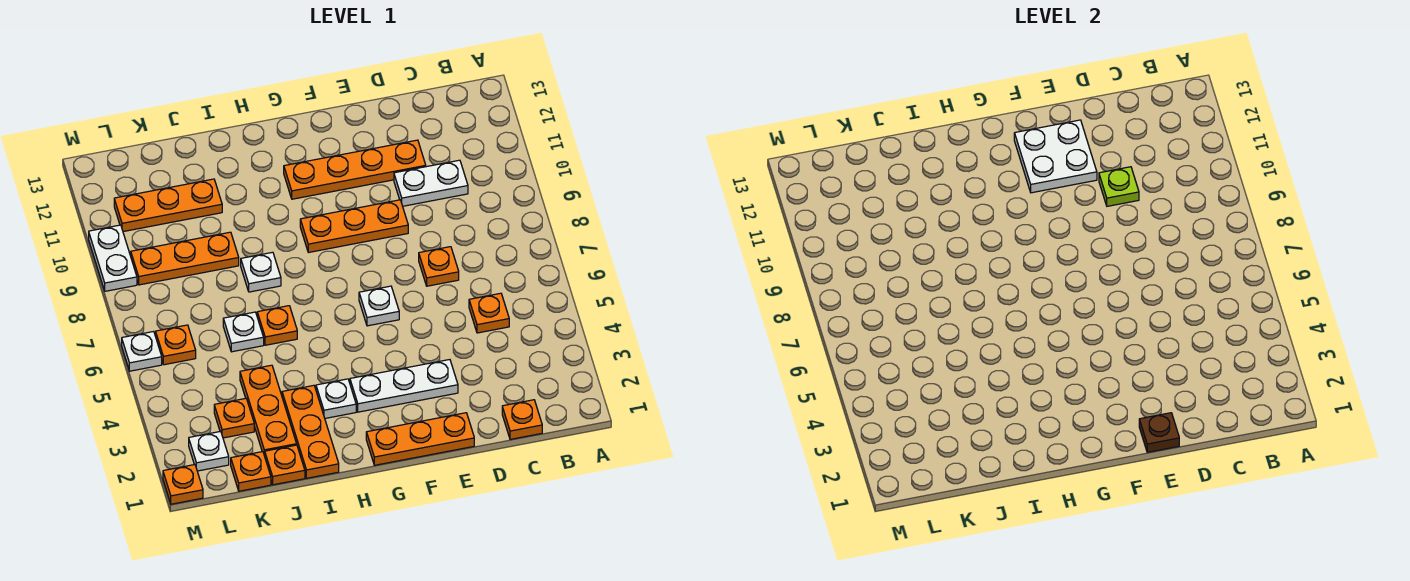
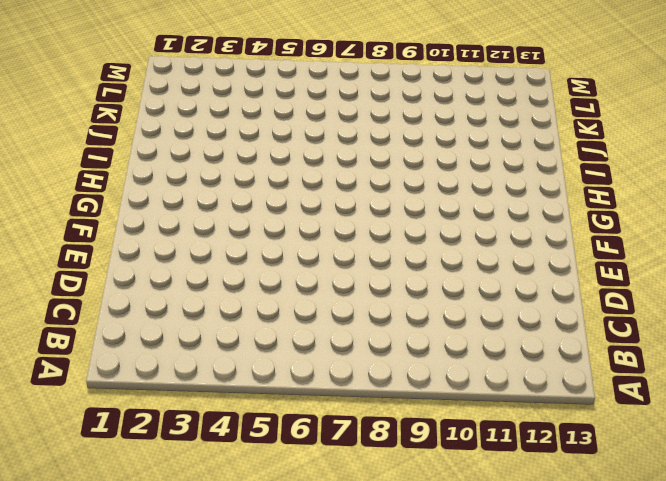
none -> orange plate C1 level 1
none -> orange plate C5 level 1
none -> white plate C10:D10 level 1

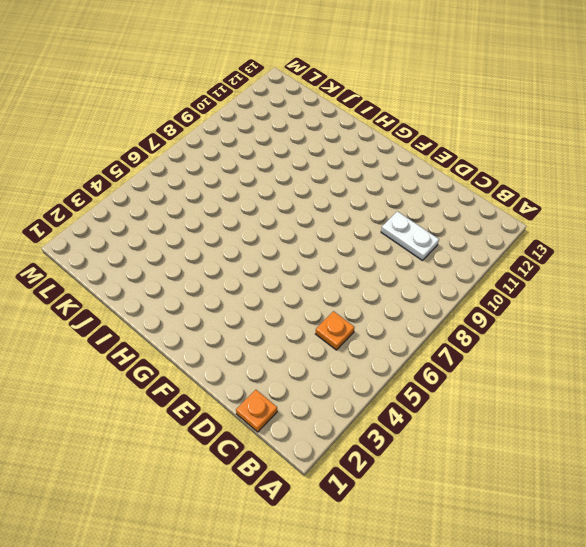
none -> orange plate D7 level 1
none -> orange plate D11:G11 level 1
none -> orange plate E1:G1 level 1

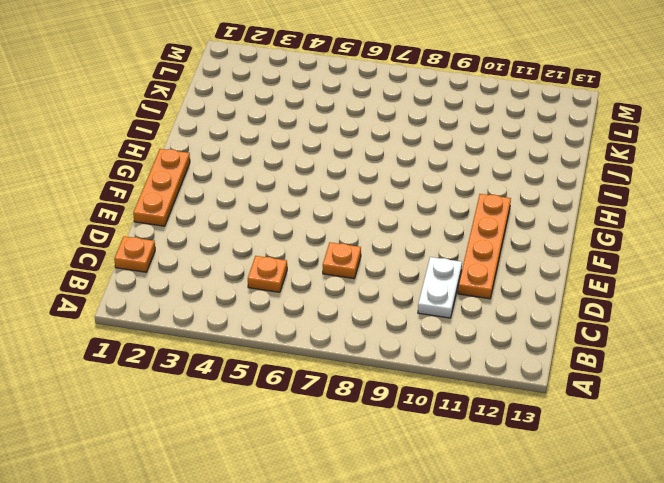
none -> white plate E3:G3 level 1
none -> orange plate E9:G9 level 1
none -> white plate F6 level 1

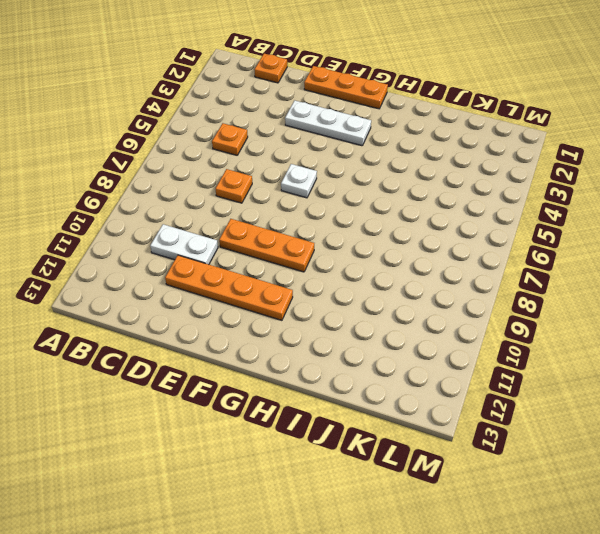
none -> white plate H3 level 1
none -> orange plate I1:I3 level 1
none -> orange plate I6 level 1

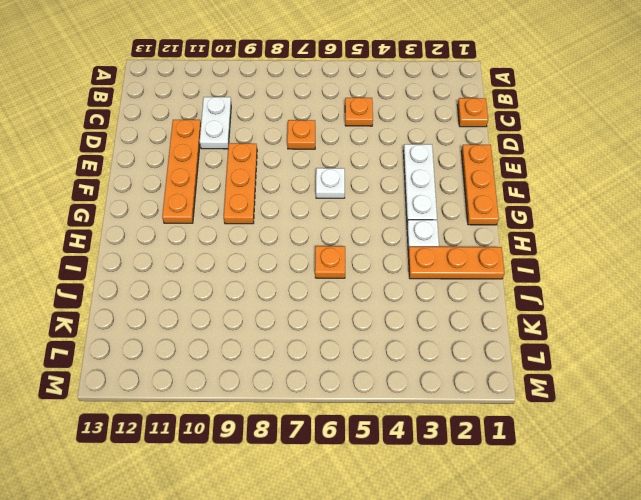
none -> white plate I8 level 1
none -> orange plate J1 level 1
none -> orange plate J2:J4 level 1

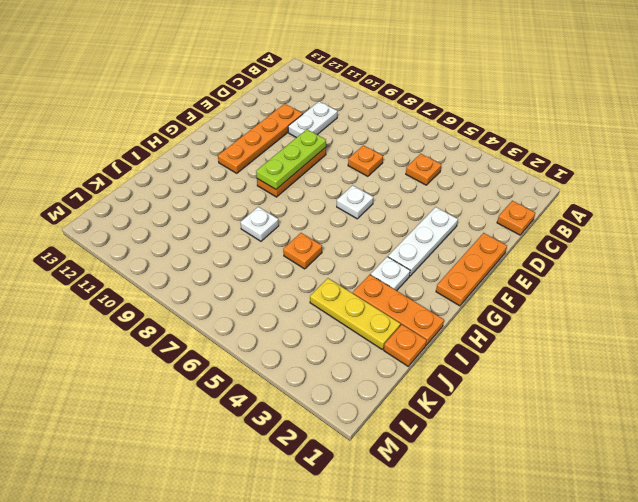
lime plate E9:G9 level 2 -> none
yellow plate J2:J4 level 1 -> orange plate J2:J4 level 1
none -> white plate J6 level 1
none -> orange plate J9:L9 level 1
none -> orange plate J11:L11 level 1

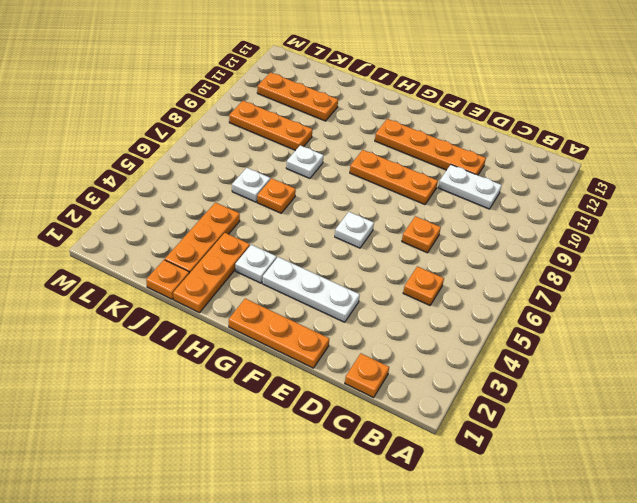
none -> orange plate K1 level 1
none -> orange plate K3 level 1
none -> white plate L2 level 1

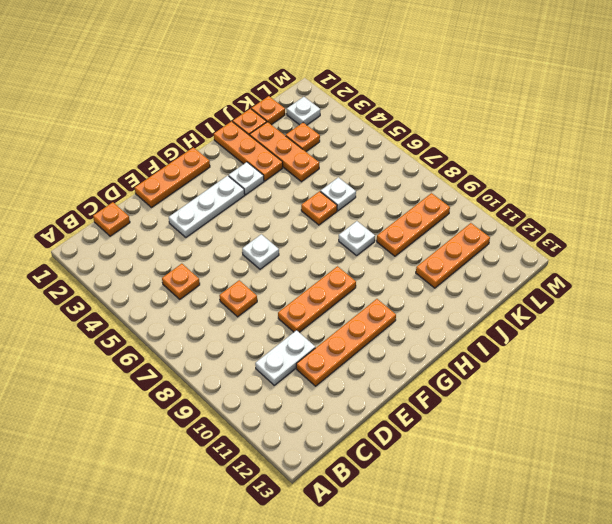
none -> orange plate L6 level 1
none -> orange plate M1 level 1
none -> white plate M6 level 1

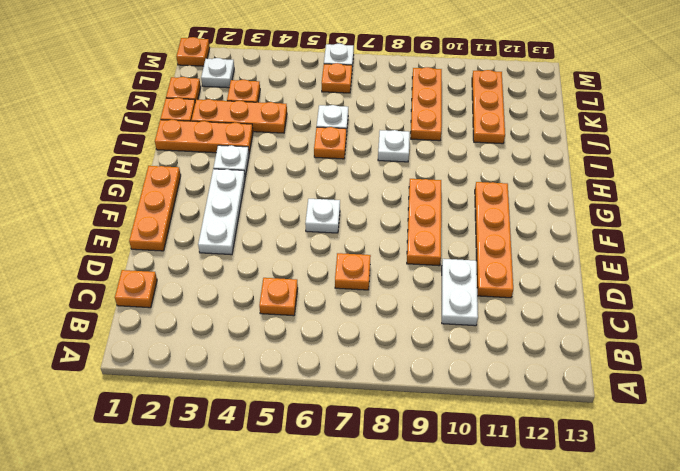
none -> white plate M9:M10 level 1
none -> lime plate D10 level 2
none -> brown plate E1 level 2

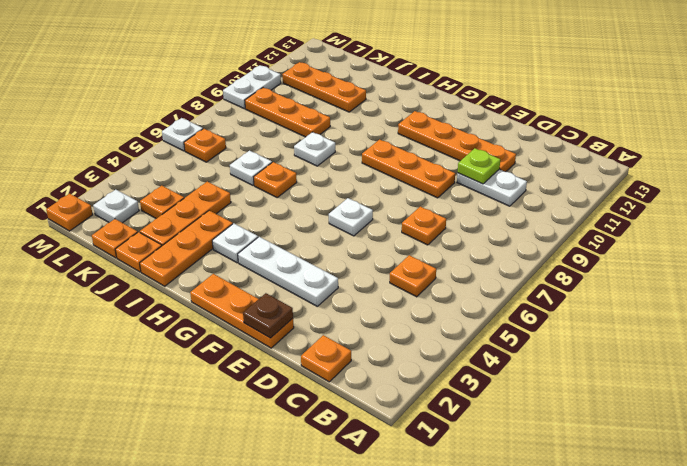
none -> white plate E11:F12 level 2

